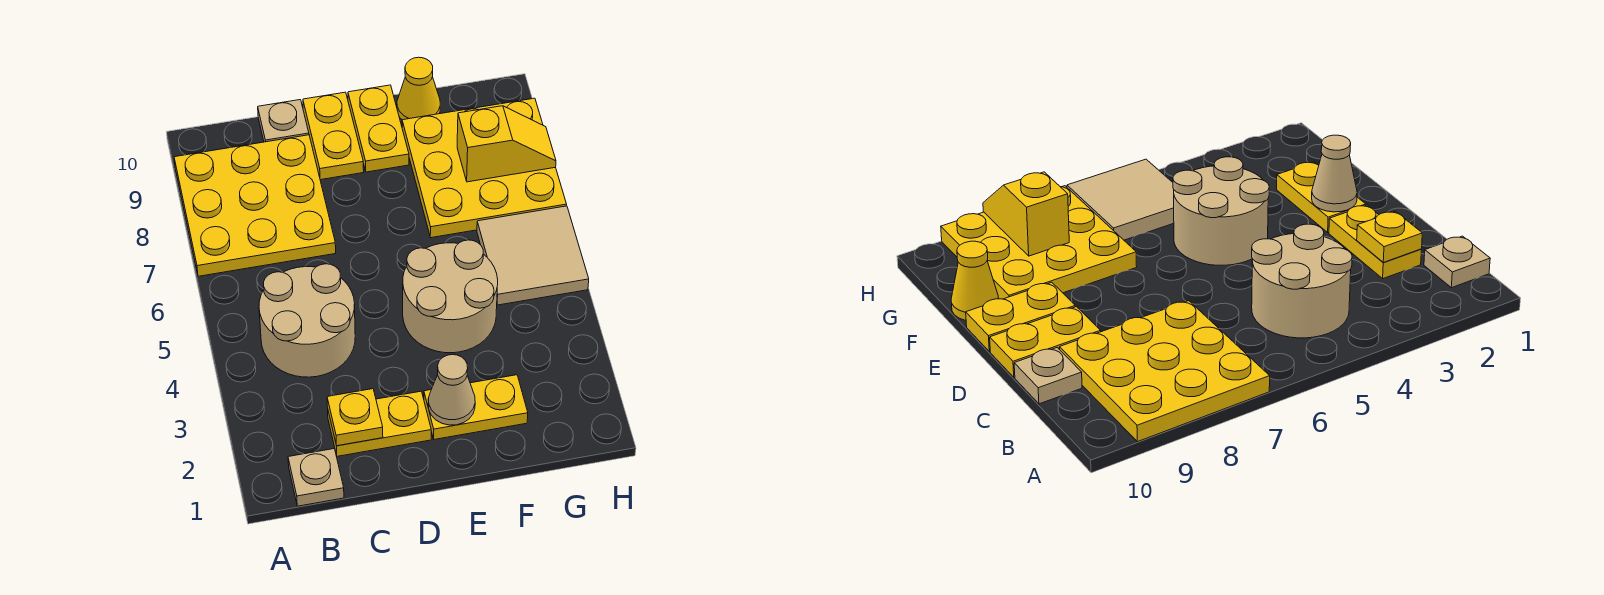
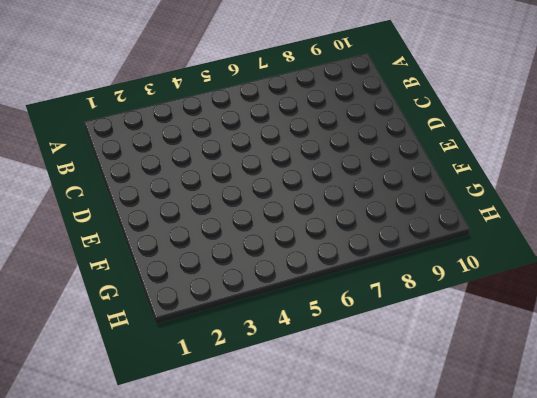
none -> yellow plate A7:C9 level 1
none -> tan plate B1 level 1
none -> tan round brick B4:C5 level 1

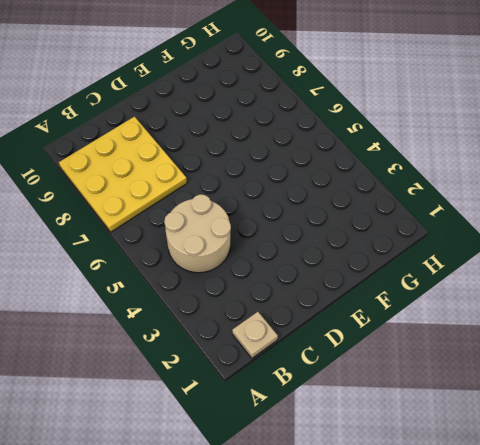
none -> yellow plate C2:D2 level 1
none -> tan plate C10 level 1
none -> yellow plate D9:D10 level 1

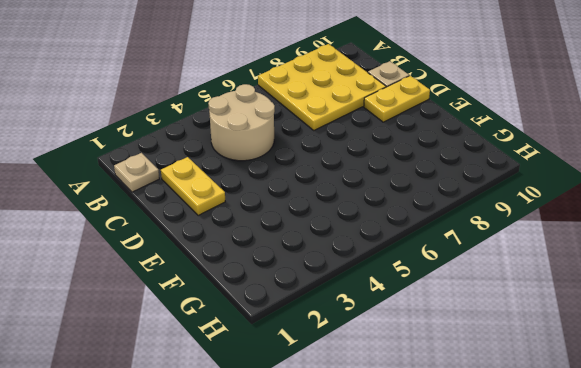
none -> yellow plate E2:F2 level 1
none -> tan round brick E4:F5 level 1
none -> yellow plate E9:E10 level 1

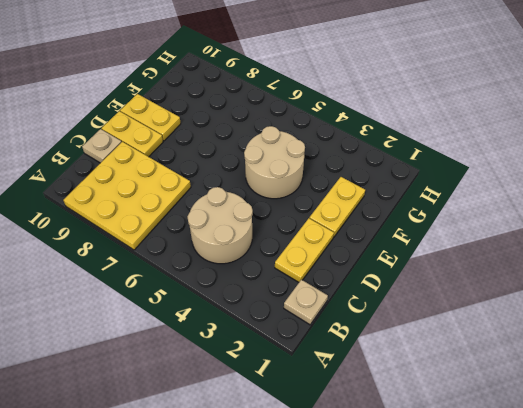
none -> yellow plate F7:H9 level 1
none -> yellow cone F10 level 1
none -> tan tile G5:H6 level 1

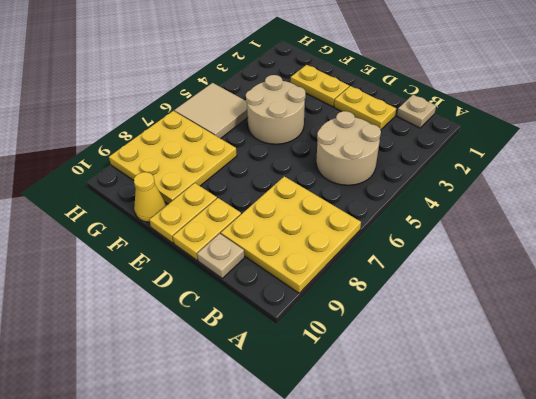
none -> yellow plate C2 level 2
none -> tan cone E2 level 2
none -> yellow slope G8:H8 level 2 top G

